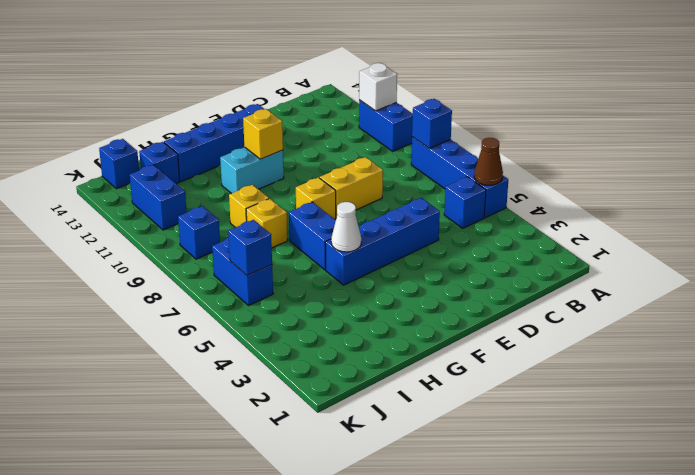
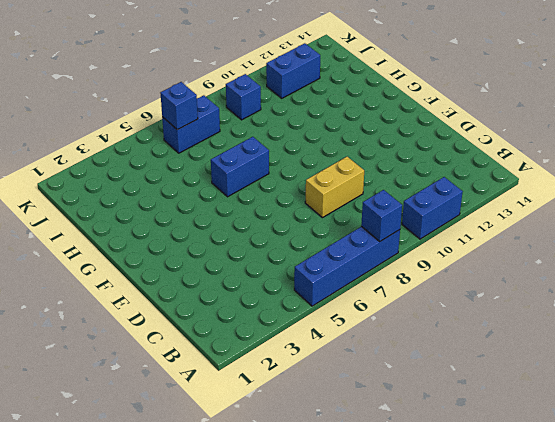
yellow brick D8:D9 level 1 -> yellow brick D8:E8 level 1
none -> blue brick B5 level 1
none -> blue brick D5:G5 level 1
none -> blue brick E13:H13 level 1

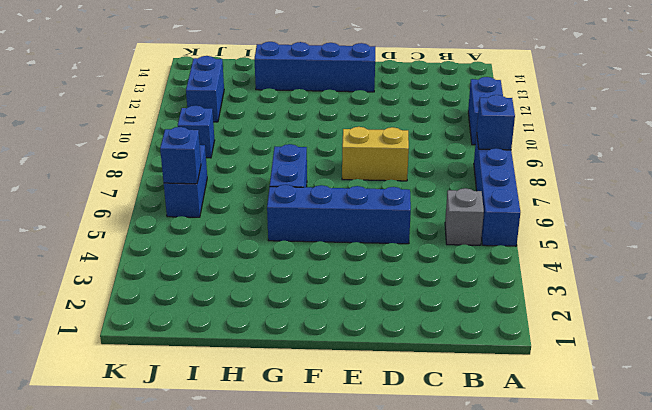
grey brick B5 level 1 -> blue brick B5 level 1
none -> yellow brick F8 level 1
none -> cyan brick F11:G11 level 1
none -> yellow brick H8 level 1

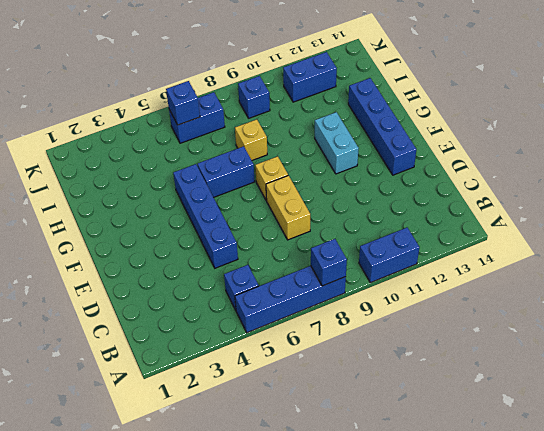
none -> yellow brick H9 level 1
none -> blue brick I13 level 1
none -> blue brick J14 level 1

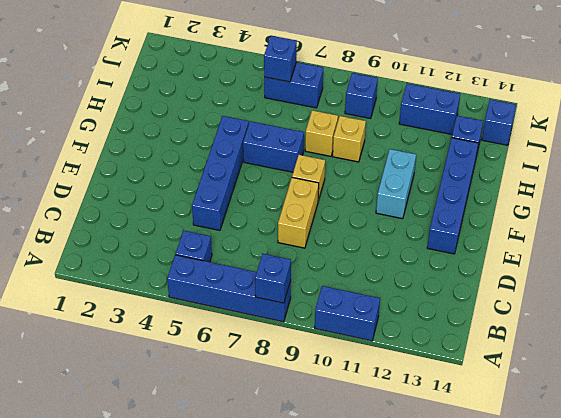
none -> brown cone A5 level 2
none -> white brick A11 level 2
none -> yellow brick F11 level 2

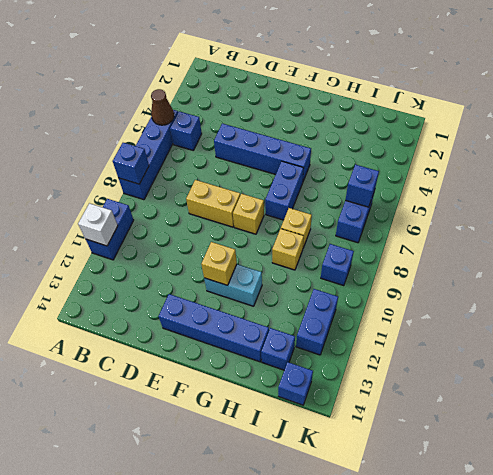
none -> white cone G5 level 2

